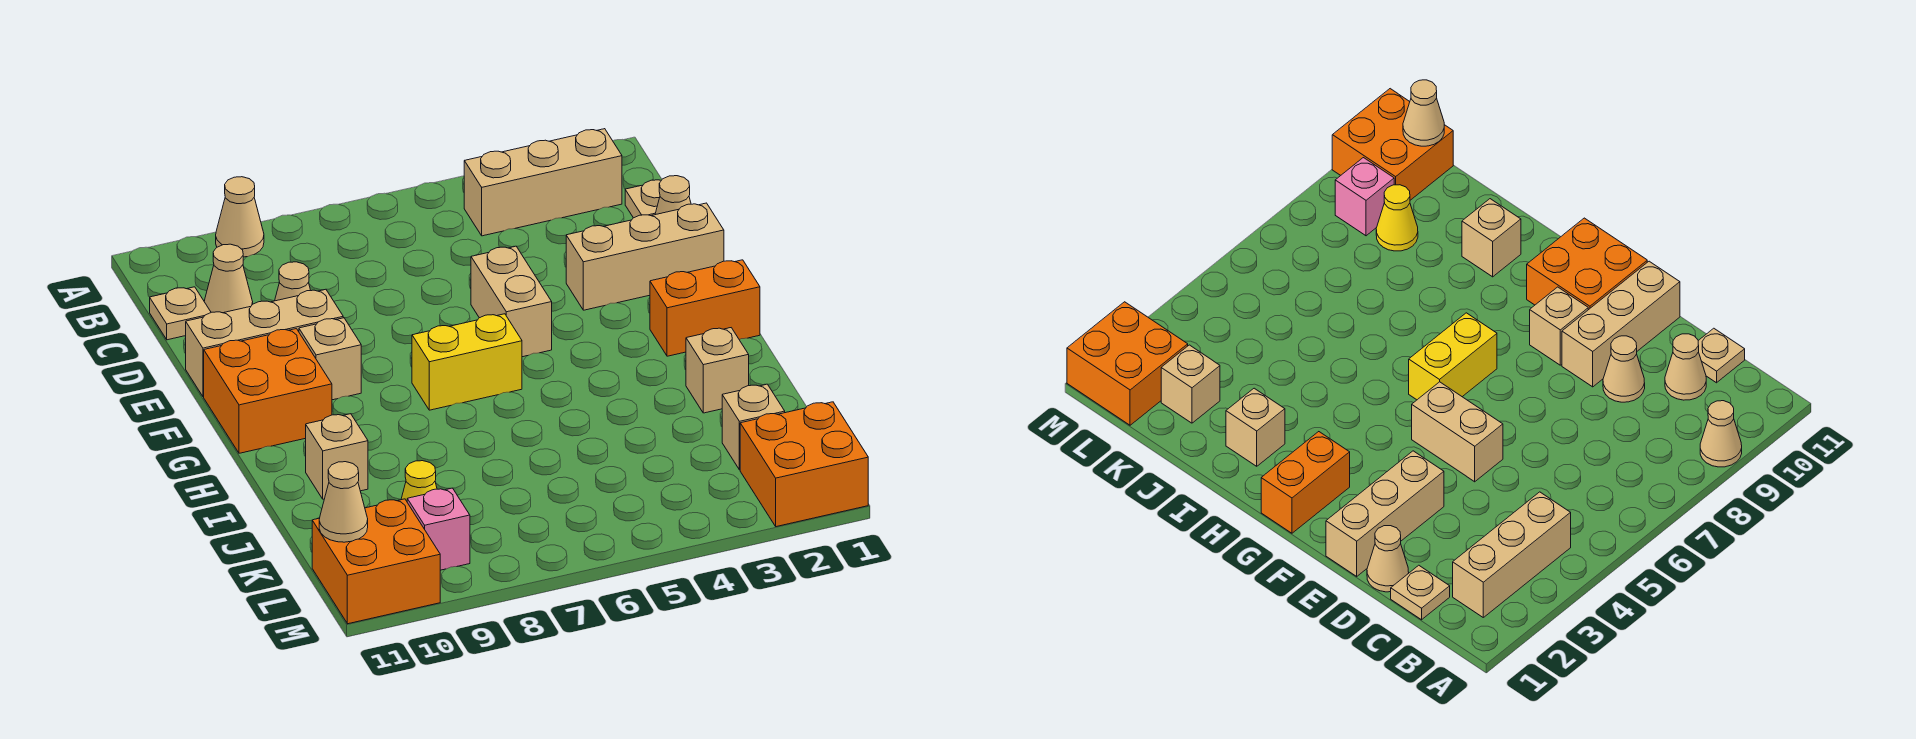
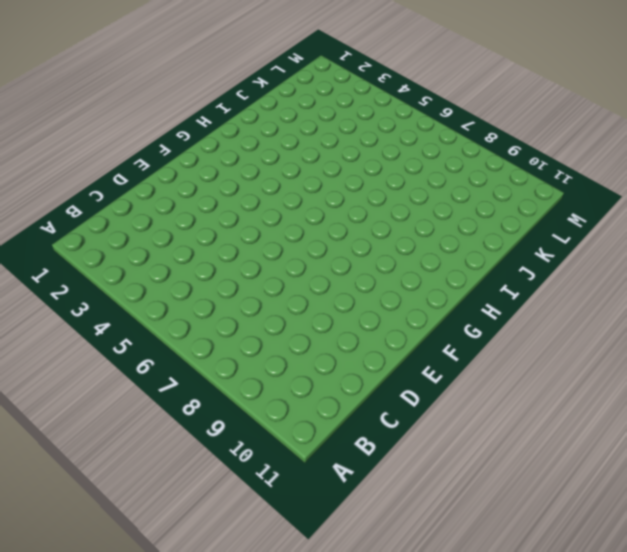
none -> tan cone A9 level 1
none -> tan brick B2:B4 level 1
none -> tan plate C1 level 1

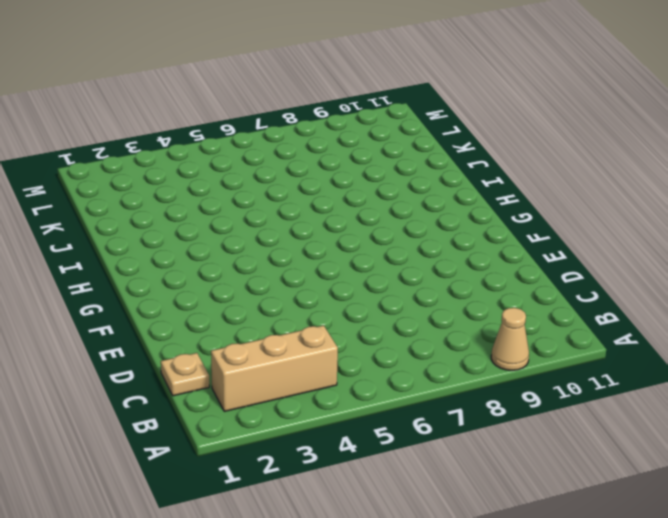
none -> tan cone C10 level 1
none -> tan plate C11 level 1
none -> tan cone D1 level 1

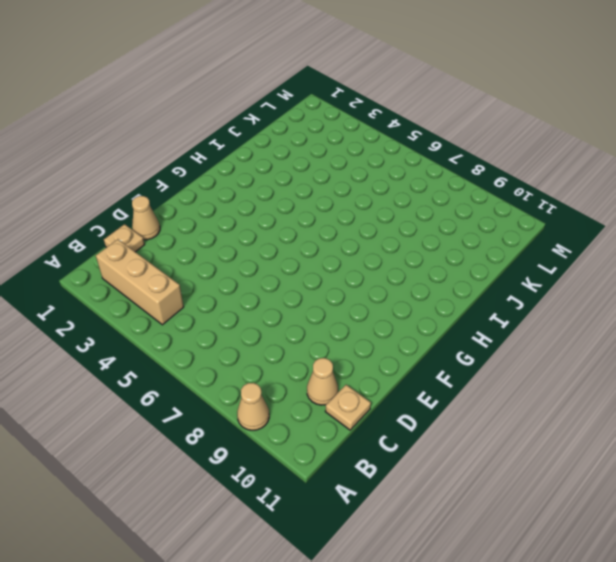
none -> tan cone D9 level 1
none -> tan brick E1:E3 level 1
none -> tan brick E5:F5 level 1

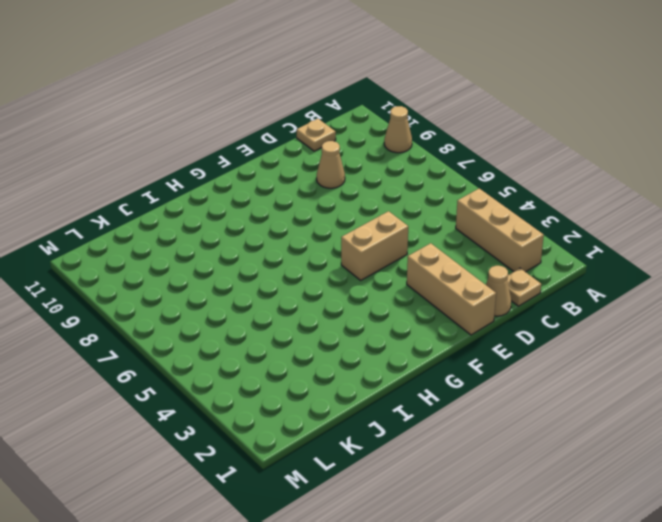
none -> tan cone C10 level 1
none -> tan brick E9:E11 level 1
none -> tan brick F9 level 1

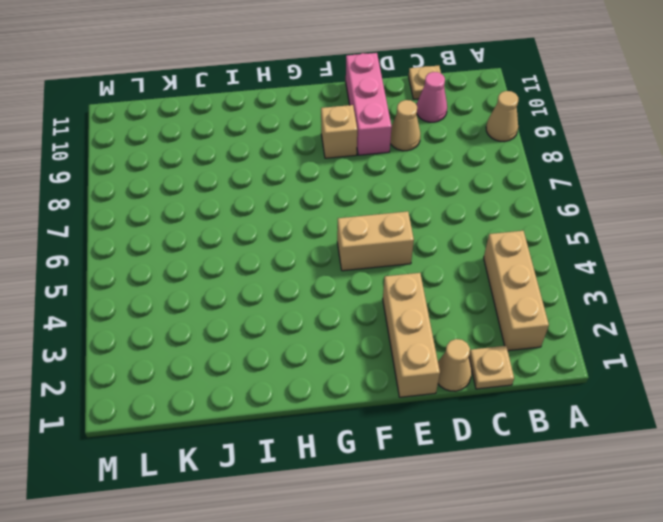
pink cone C10 level 1 -> tan cone C10 level 1
pink brick E9:E11 level 1 -> tan brick E9:E11 level 1
none -> orange brick F10:G11 level 1
none -> orange brick G1:G2 level 1
none -> yellow brick G6:G7 level 1

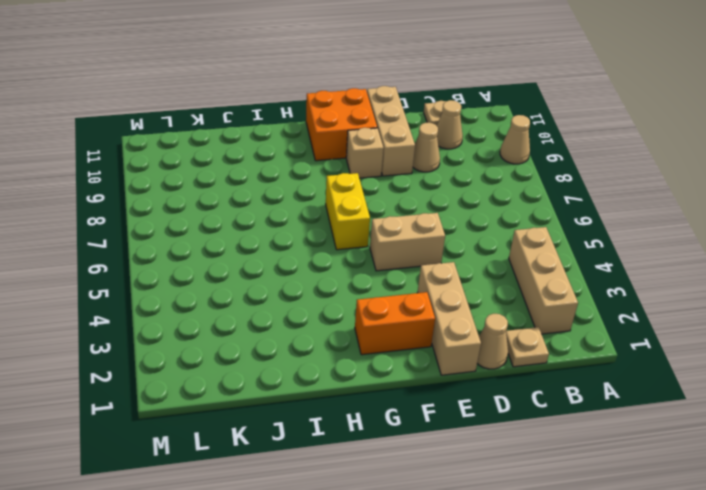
orange brick F2:G2 level 1 -> orange brick G1:G2 level 1
none -> tan brick I2 level 1
none -> tan brick I10 level 1
none -> tan brick K2 level 1

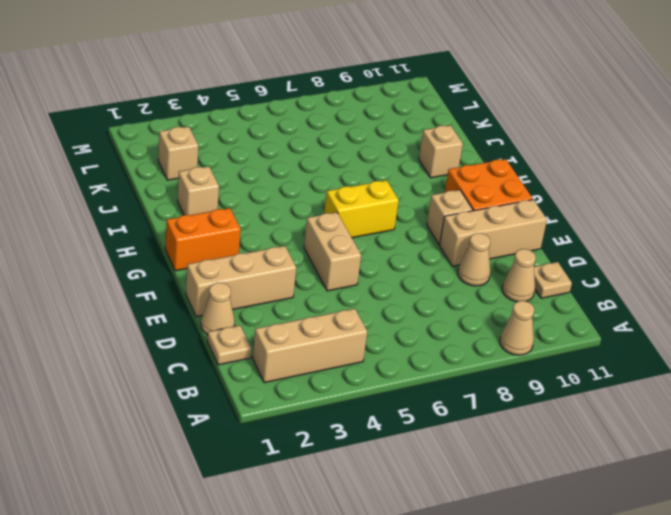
none -> yellow cone K9 level 1
none -> orange brick L1:M2 level 1
none -> pink brick L9 level 1

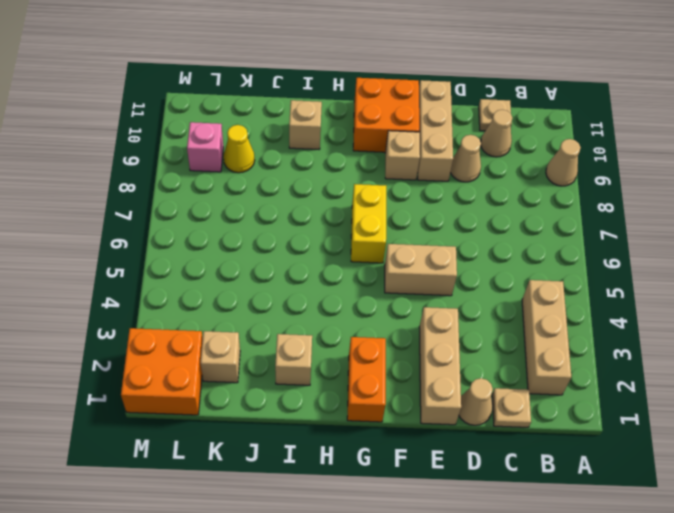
none -> orange brick L10:M11 level 1
none -> tan cone L11 level 2

